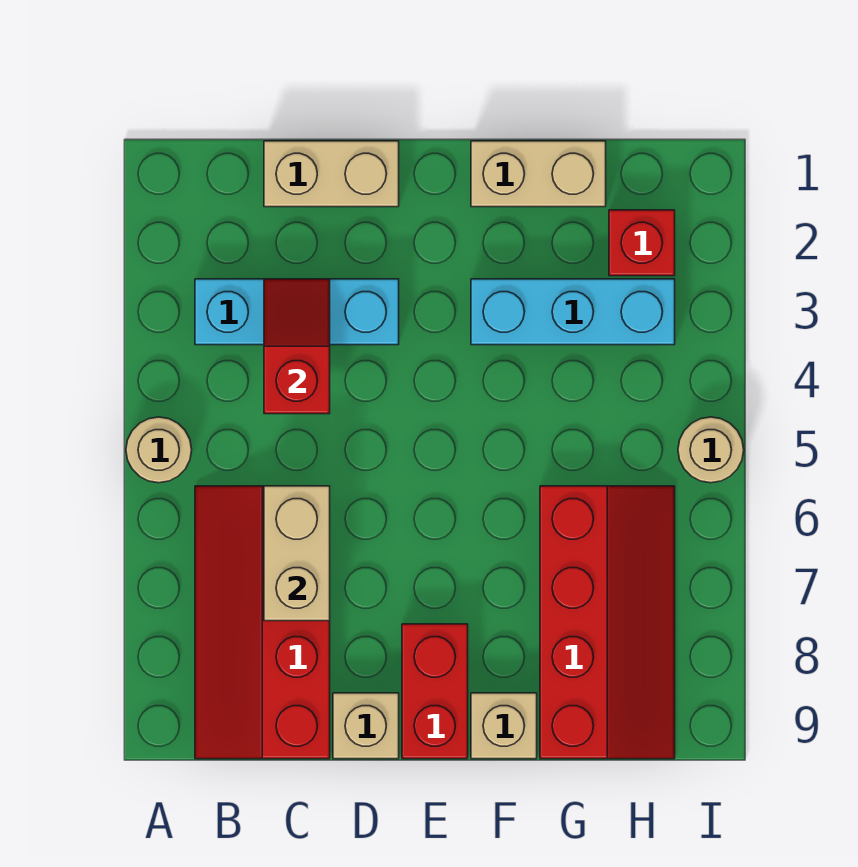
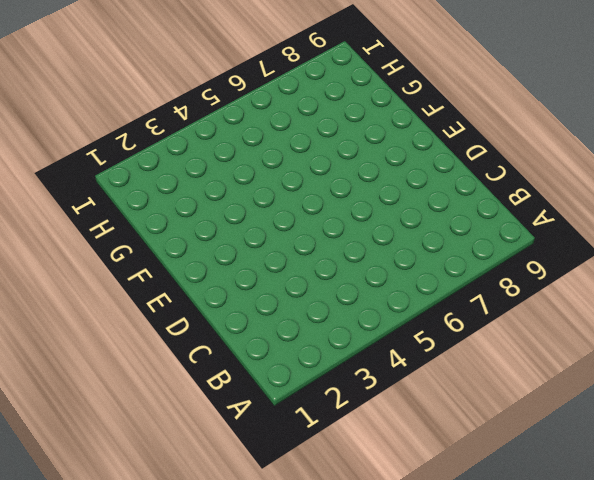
none -> tan round brick A5 level 1
none -> cyan brick B3:D3 level 1
none -> red slope B6:C9 level 1 top C

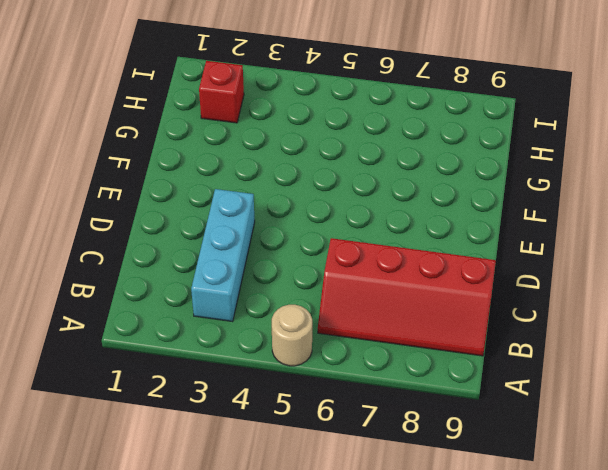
none -> tan brick C1:D1 level 1
none -> tan brick D9 level 1
none -> red brick E8:E9 level 1

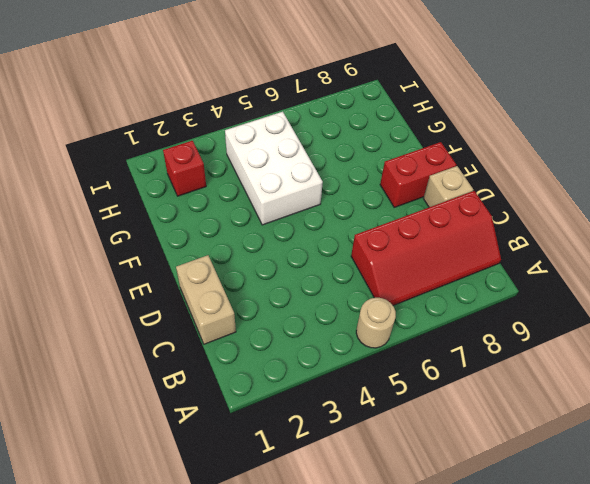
white brick F4:H5 level 1 -> none
none -> cyan brick B3:D3 level 1
none -> tan brick F1:G1 level 1
none -> cyan brick F3:H3 level 1

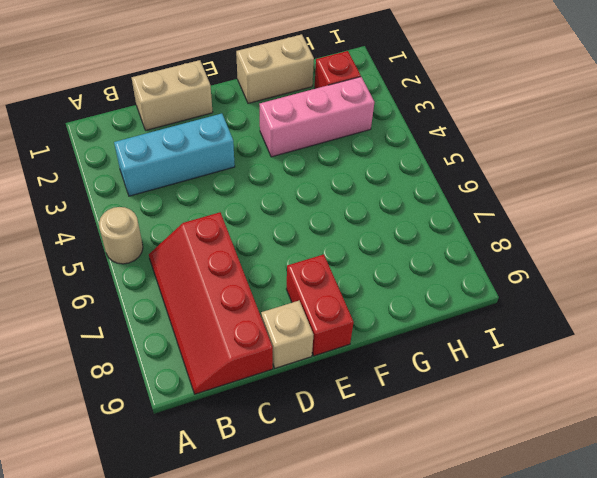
pink brick F3:H3 level 1 -> cyan brick F3:H3 level 1
none -> tan brick F9 level 1
none -> red slope G6:H9 level 1 top G
none -> tan round brick I5 level 1

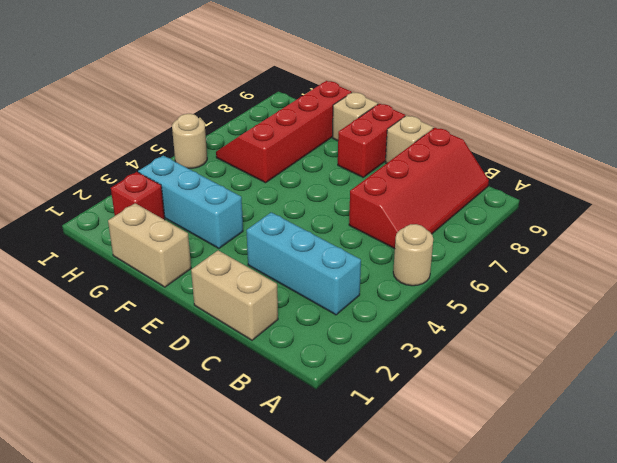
none -> red slope C3:C4 level 2 top 4
none -> tan brick C6:C7 level 2

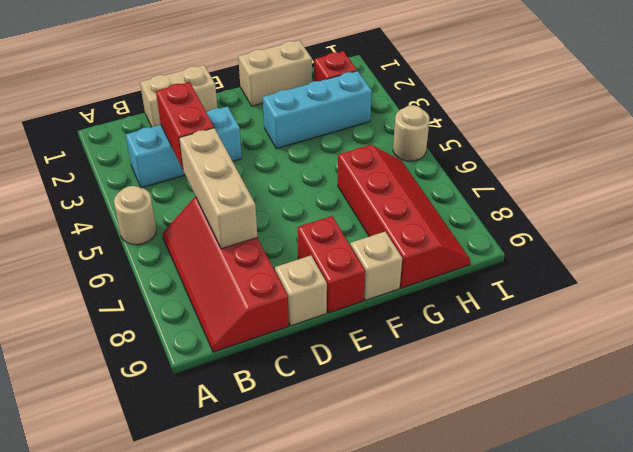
red brick C3:C4 level 2 -> red slope C3:C4 level 2 top 4
tan brick C5:C7 level 2 -> tan brick C6:C7 level 2

